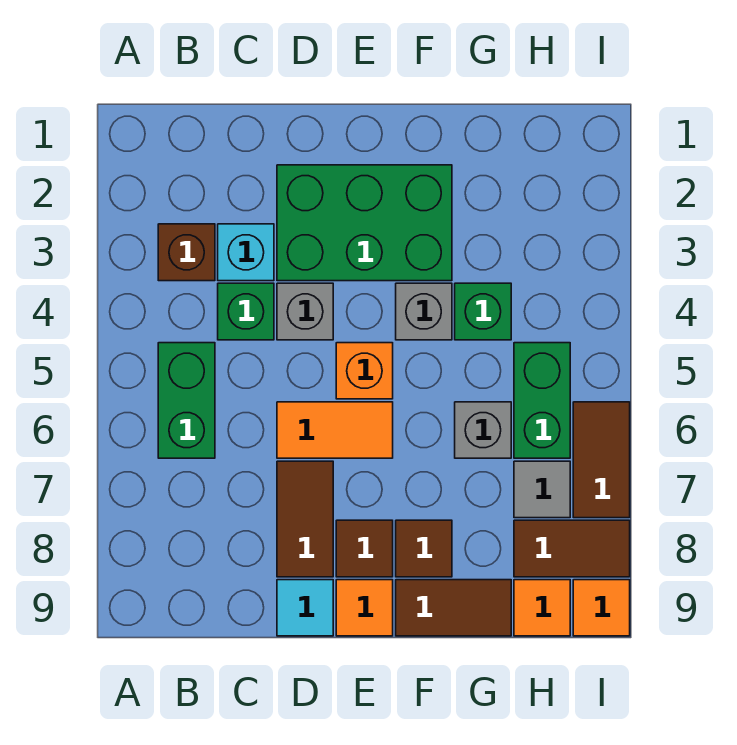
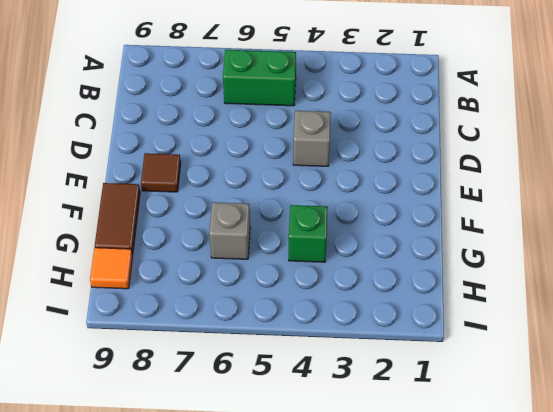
none -> brown brick B3 level 1
none -> cyan brick C3 level 1
none -> green brick C4 level 1

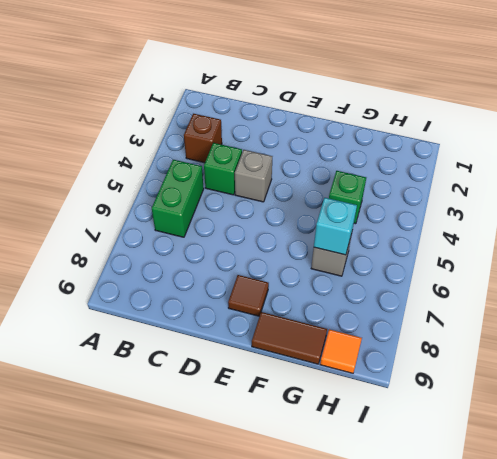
cyan brick G6 level 2 -> cyan brick C3 level 1
none -> green brick D2:F3 level 1
none -> orange tile D6:E6 level 1
none -> brown tile D7:D8 level 1

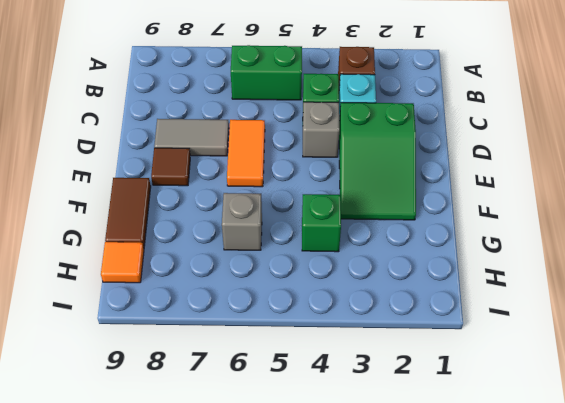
green slope D2:F3 level 1 top D -> green brick D2:F3 level 1
grey tile D7:D8 level 1 -> brown tile D7:D8 level 1
none -> cyan tile D9 level 1
none -> orange brick E5 level 1
none -> orange tile E9 level 1

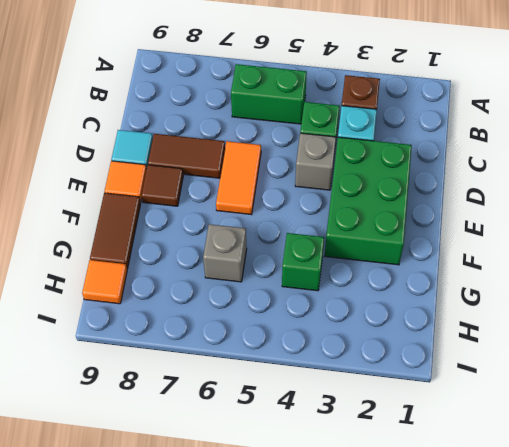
none -> orange brick E5 level 1
none -> grey brick F4 level 1
none -> brown tile F8 level 1

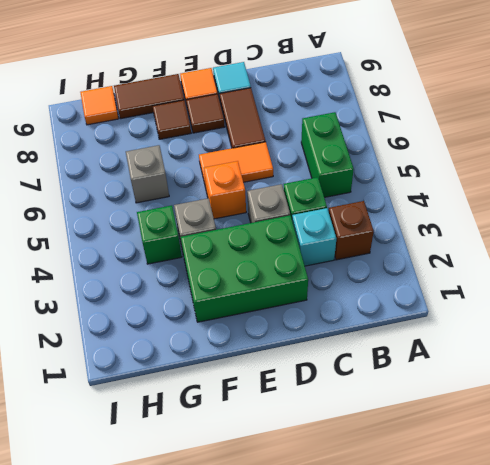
none -> green brick H5:H6 level 1
none -> grey tile H7 level 1
none -> brown tile H8:I8 level 1

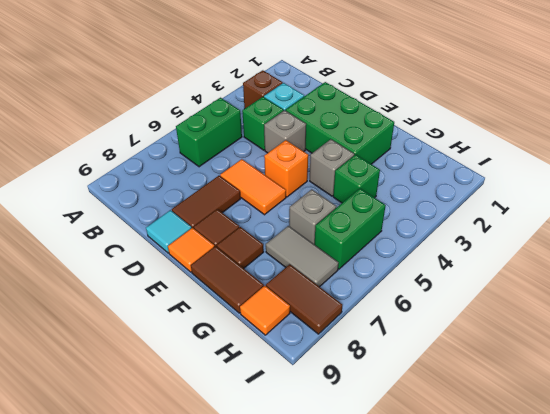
grey tile G7:H7 level 1 -> grey tile H7 level 1
none -> brown tile I6:I7 level 1
none -> orange tile I9 level 1

